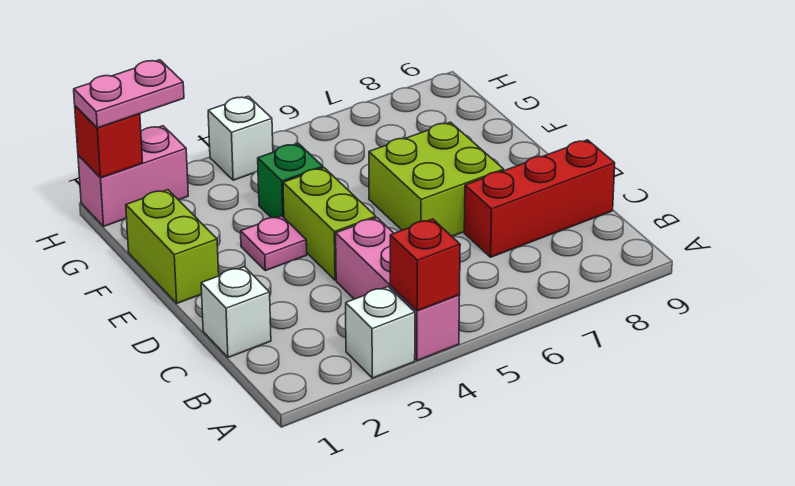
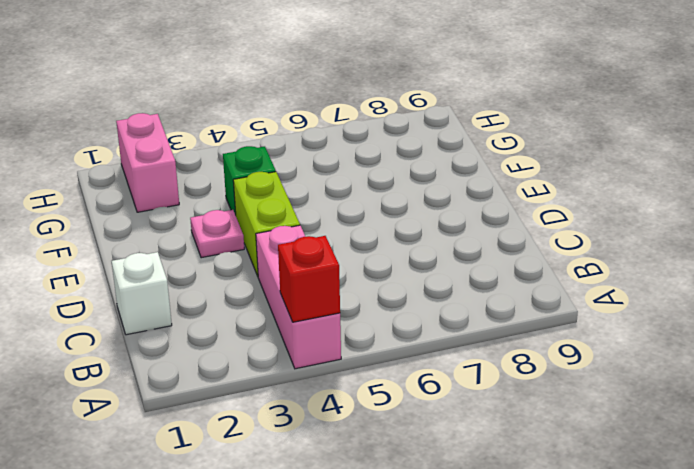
pink brick G2:H2 level 1 -> pink brick H1:H2 level 1
none -> white brick A3 level 1
none -> red brick C7:C9 level 1
none -> lime brick D6:E7 level 1

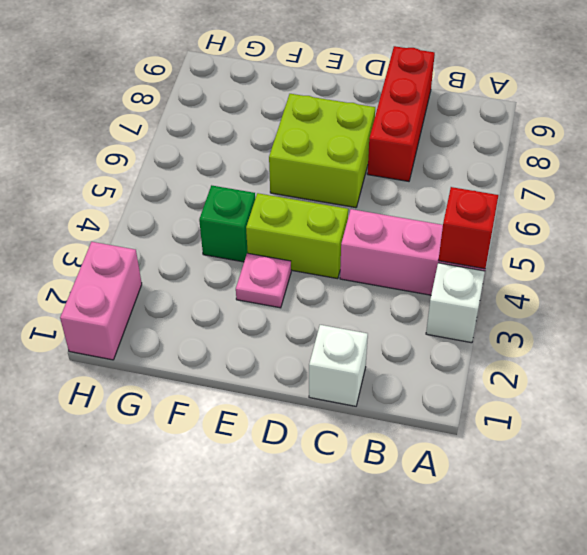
none -> lime brick E1:F1 level 1
none -> white brick H4 level 1
none -> red brick H1 level 2

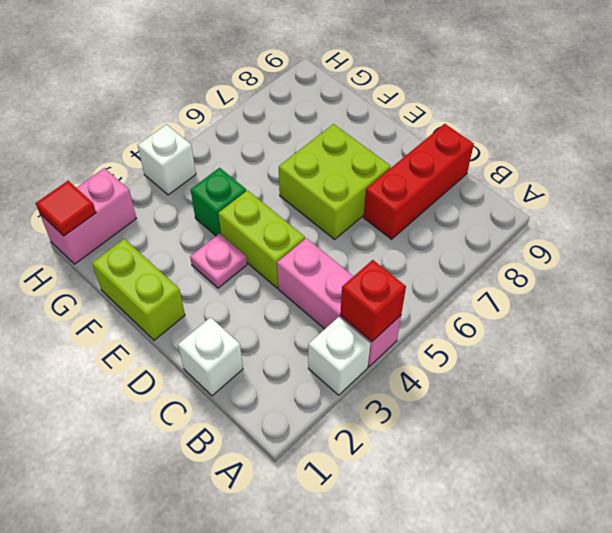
red tile H1 level 2 -> red brick H1 level 2
none -> pink plate H1:H2 level 3

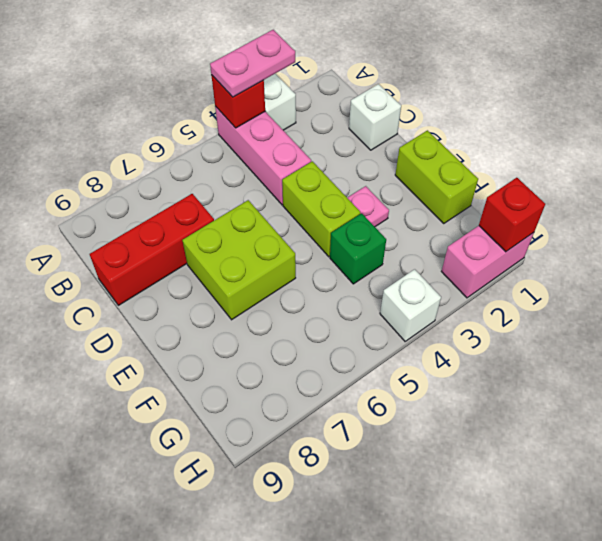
pink plate A3:A4 level 3 -> pink plate H1:H2 level 3

